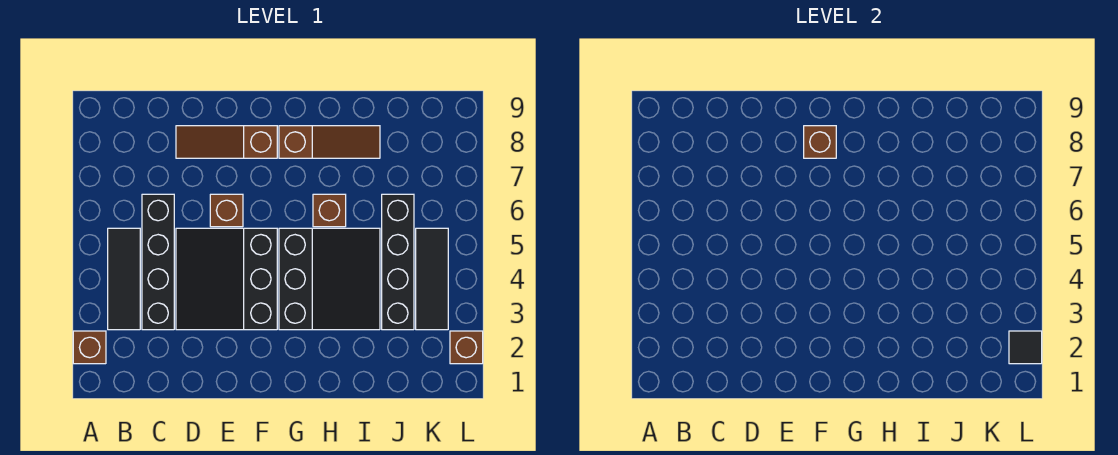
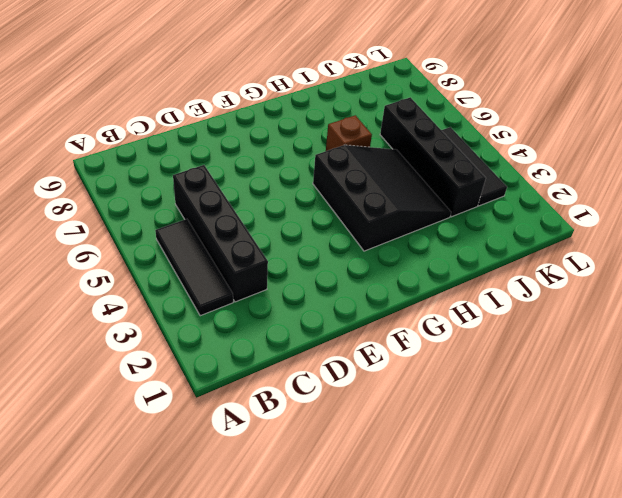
none -> brown brick A2 level 1
none -> black slope D3:F5 level 1 top F
none -> brown slope D8:F8 level 1 top F

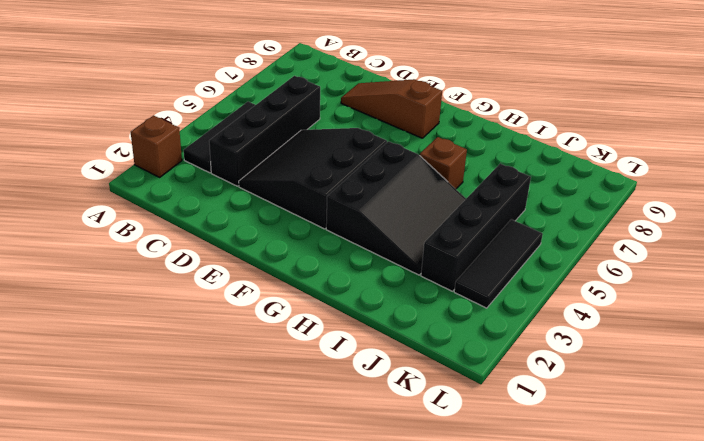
none -> brown brick E6 level 1
none -> brown slope G8:I8 level 1 top G
none -> brown brick L2 level 1

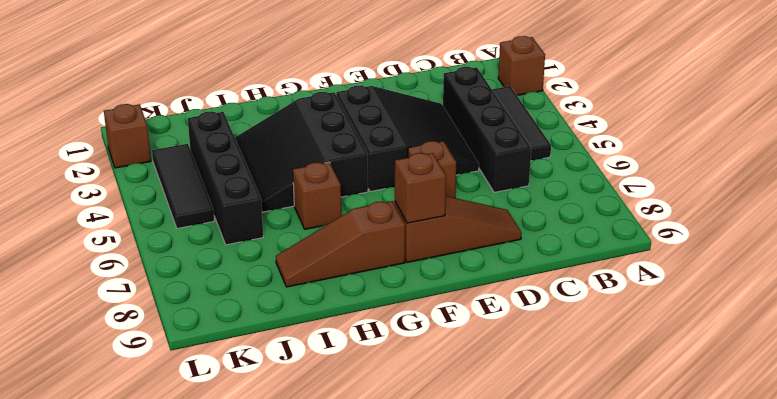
none -> black tile L2 level 2

